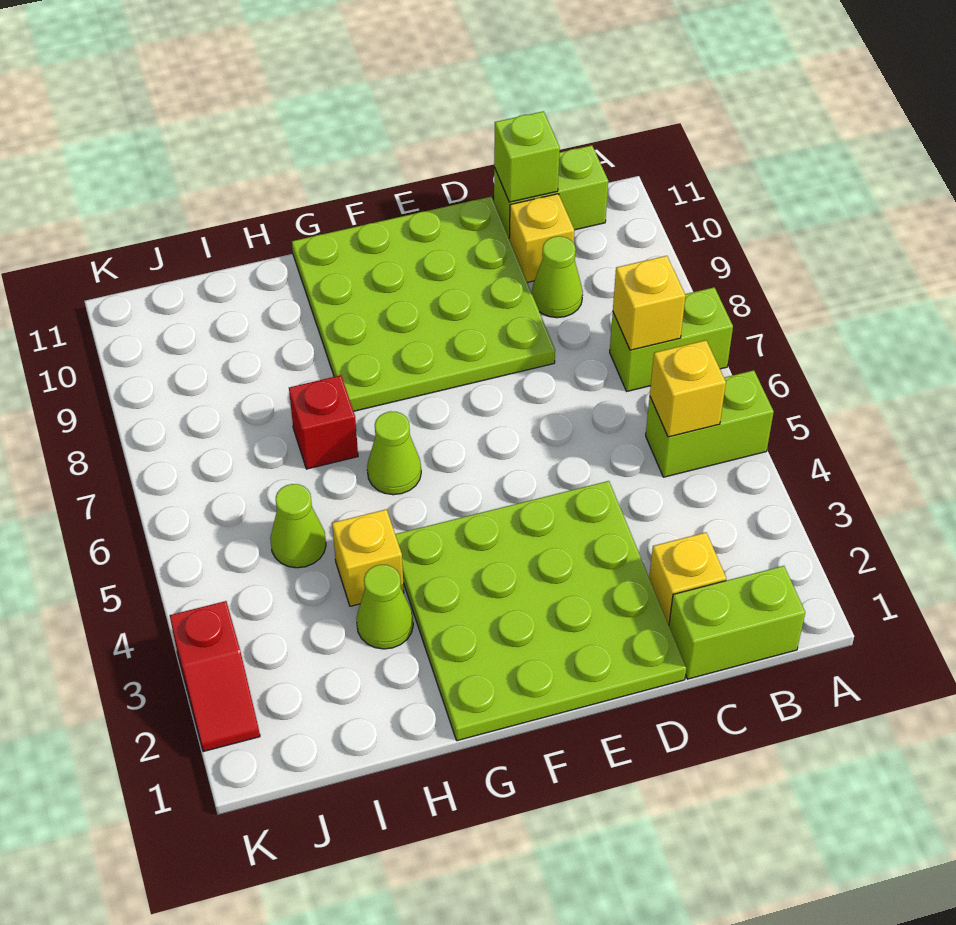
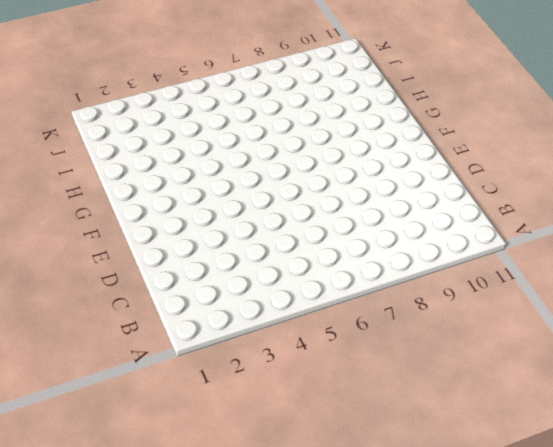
none -> lime brick A5:B5 level 1
none -> lime brick A7:B7 level 1
none -> lime brick B1:C1 level 1

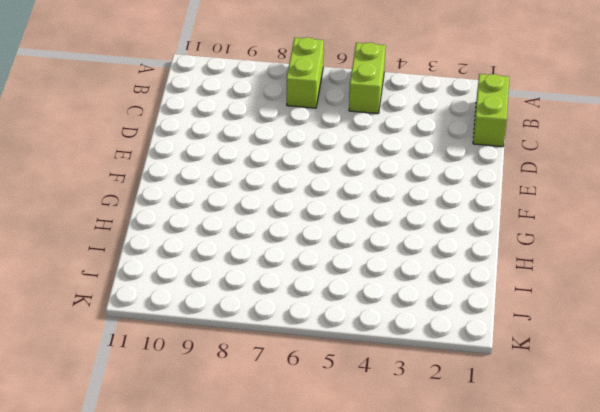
none -> lime brick B11:C11 level 1
none -> yellow brick C2 level 1
none -> lime cone C9 level 1

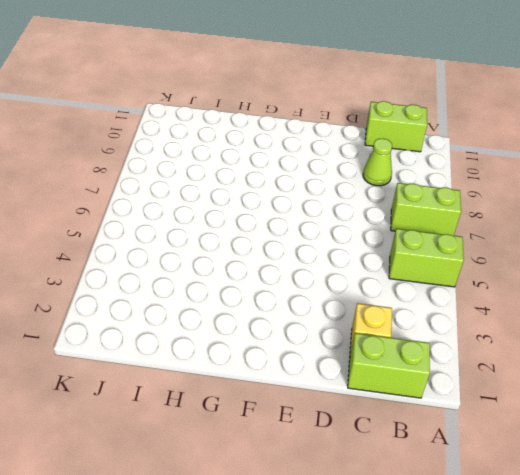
none -> yellow brick C10 level 1
none -> lime plate D1:G4 level 1
none -> lime plate D8:G11 level 1

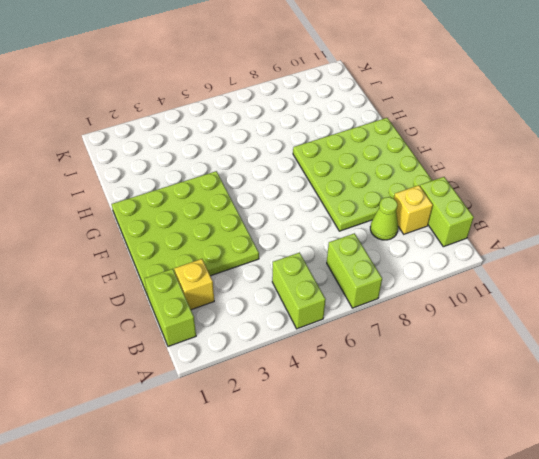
none -> lime cone G6 level 1
none -> lime cone H3 level 1
none -> yellow brick H4 level 1

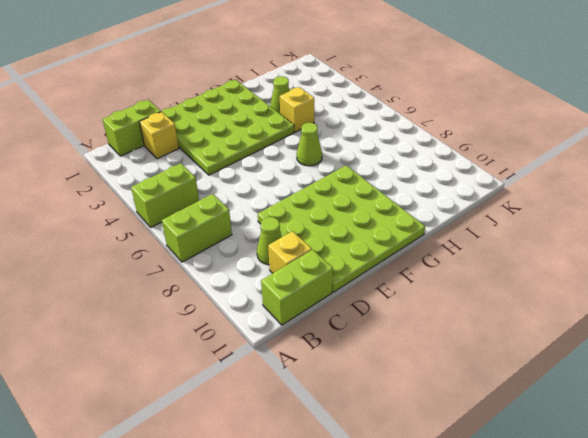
none -> red brick H7 level 1
none -> lime cone I5 level 1
none -> red slope K2:K3 level 1 top 3

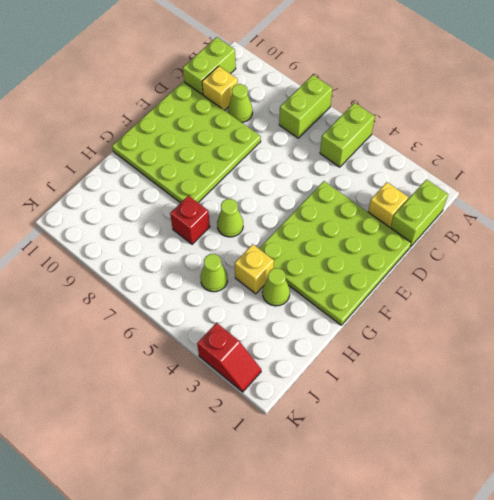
none -> yellow brick B5 level 2
none -> yellow brick B7 level 2
none -> lime brick C11 level 2

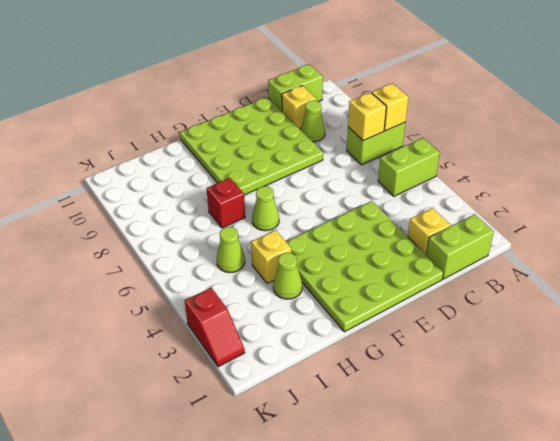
yellow brick A7 level 2 -> yellow brick B5 level 2
none -> lime brick C11 level 2

